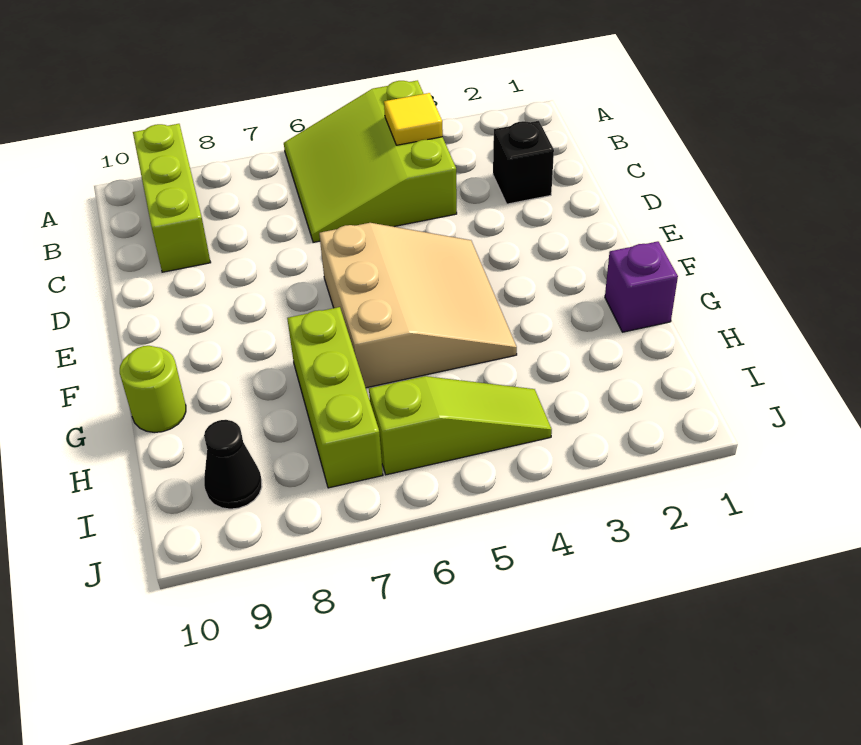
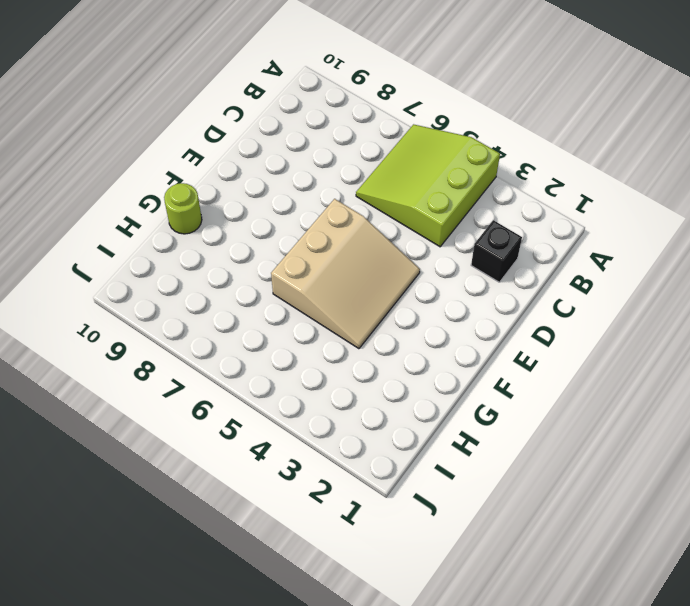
none -> lime brick A9:C9 level 1
none -> purple brick G1 level 1

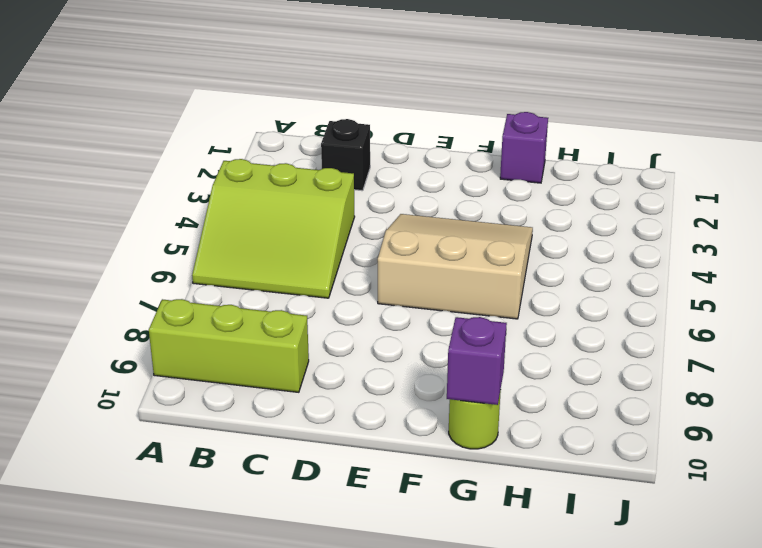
purple brick G10 level 2 -> none
none -> lime brick G7:I7 level 1
none -> lime slope I4:I6 level 1 top 6

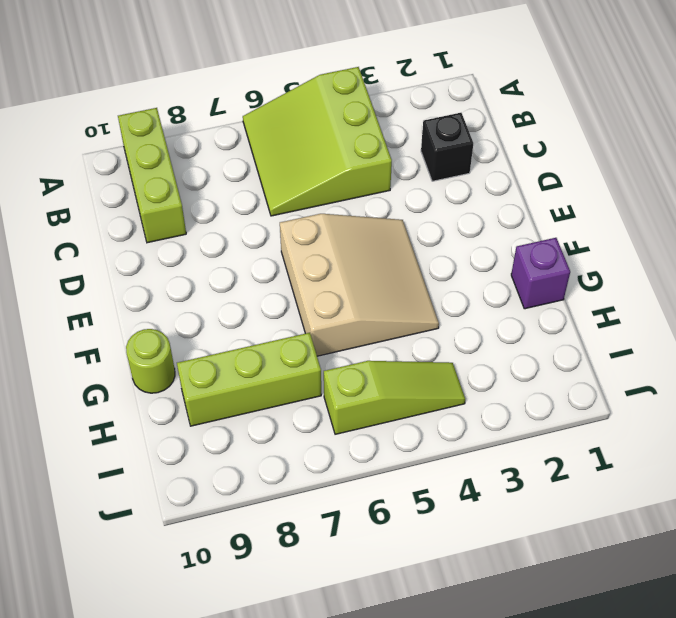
lime brick H7:H9 level 1 -> lime brick G7:I7 level 1
none -> black cone I9 level 1
none -> yellow tile B4 level 2

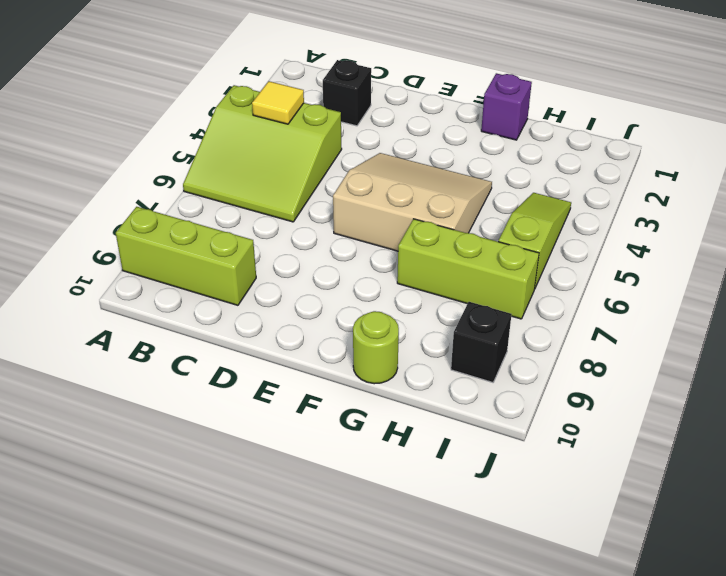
black brick I9 level 1 -> black cone I9 level 1

